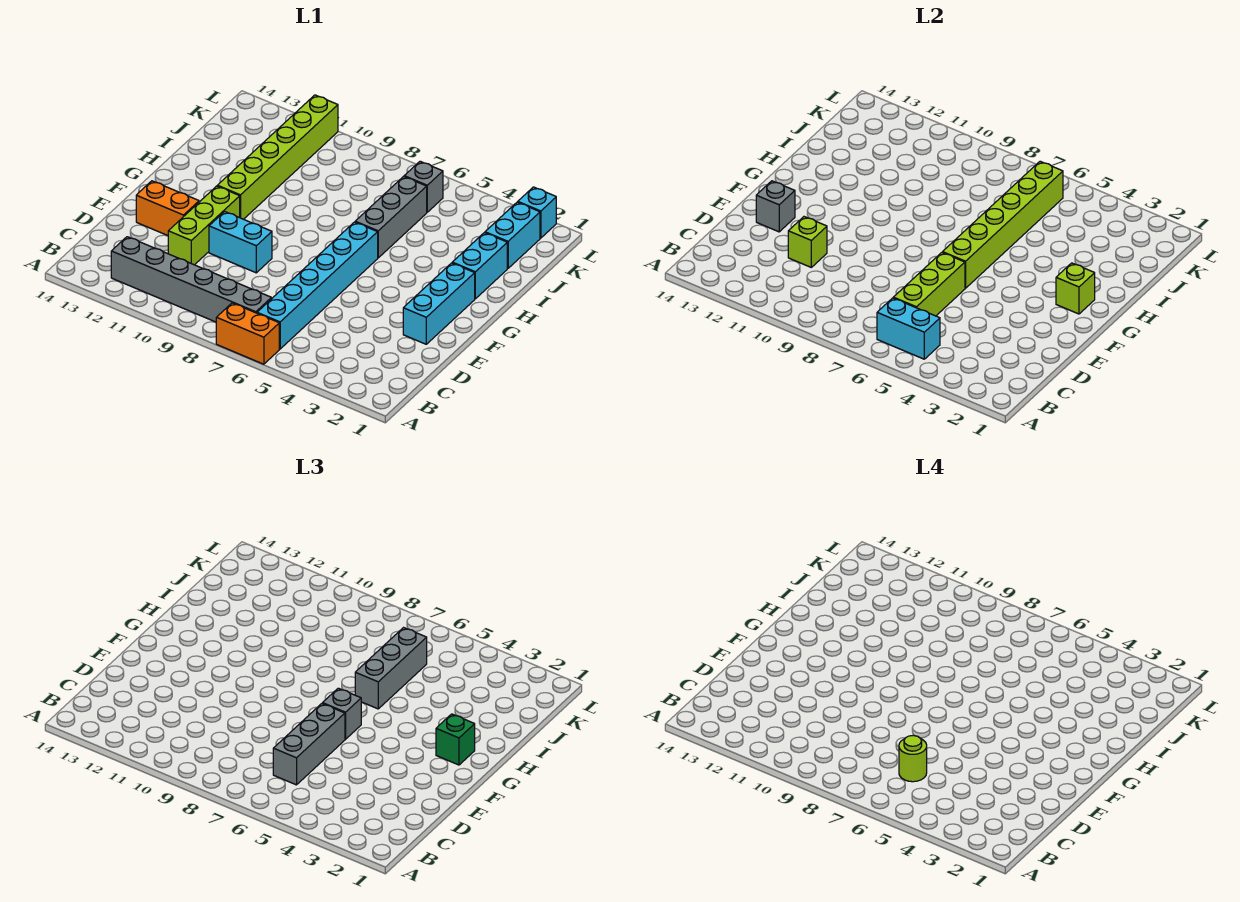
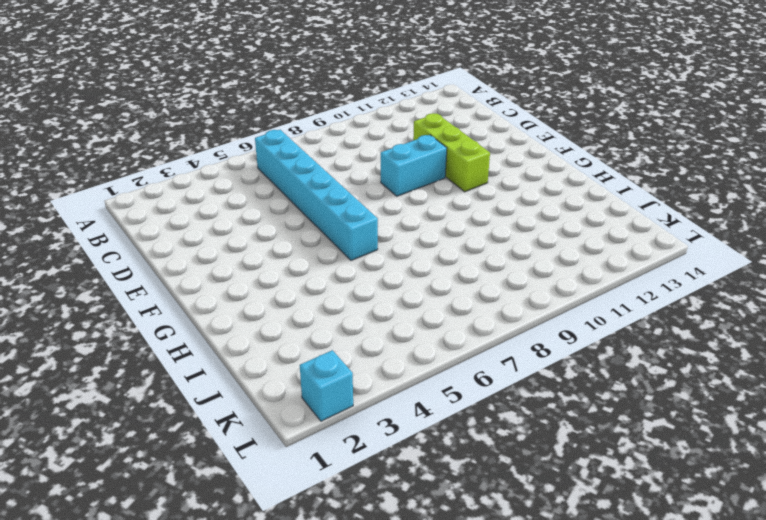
none -> orange brick A6:A7 level 1
none -> grey brick B7:B12 level 1
none -> cyan brick E2:G2 level 1

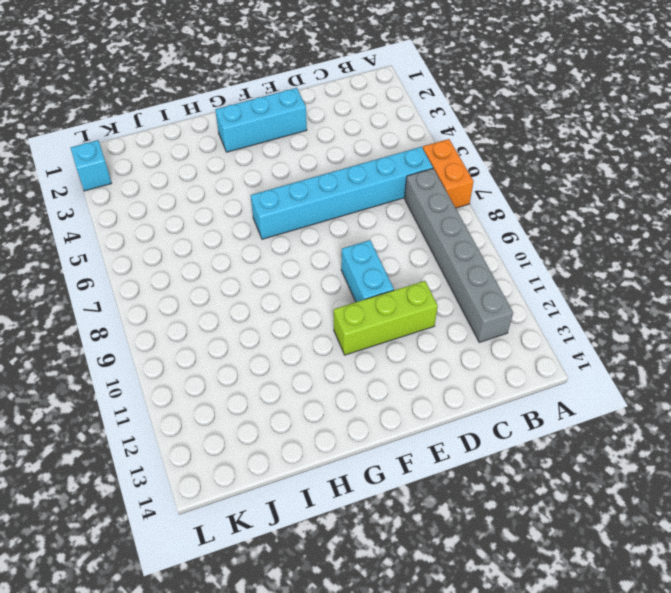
none -> orange brick E12:E13 level 1
none -> lime brick G11:L11 level 1
none -> cyan brick H2:I2 level 1

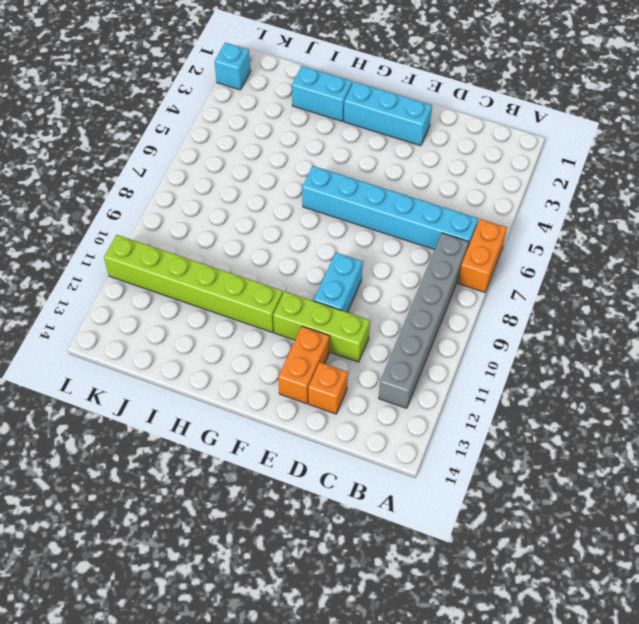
orange brick D13 level 1 -> none
none -> grey brick H6:J6 level 1
none -> cyan brick J2:K2 level 1
none -> grey brick K6 level 1

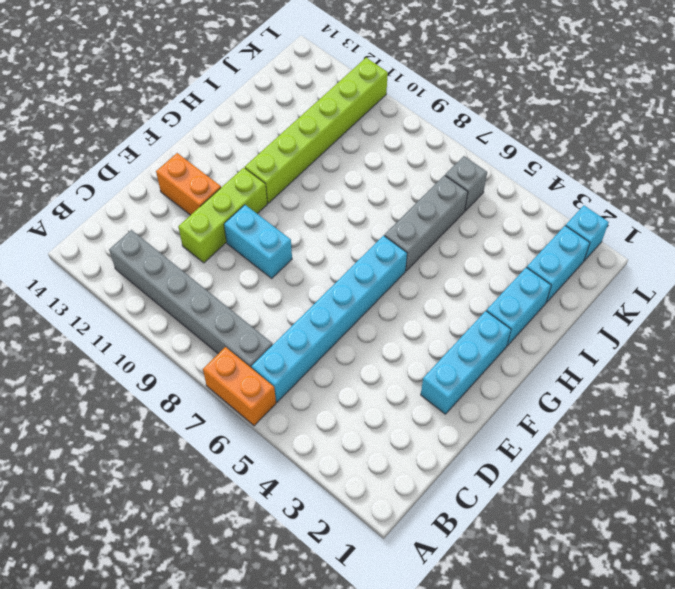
none -> cyan brick B5:B6 level 2
none -> lime brick C6:E6 level 2
none -> lime brick D11 level 2

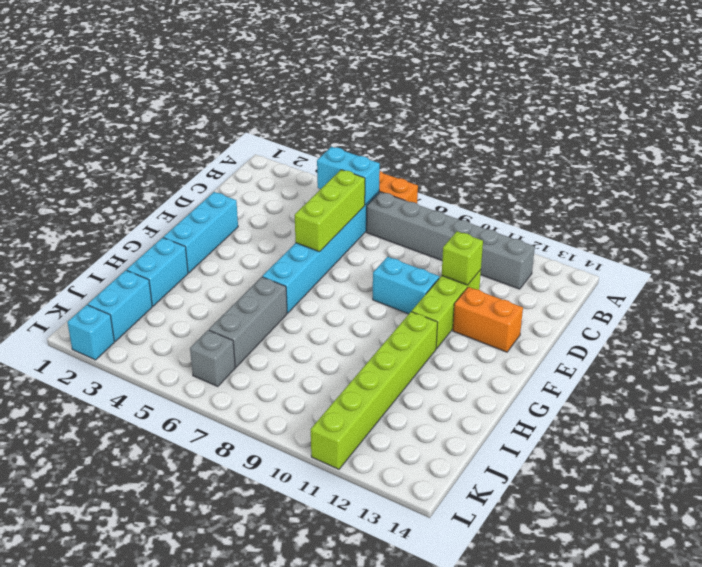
none -> grey brick E13 level 2
none -> lime brick F6:K6 level 2
none -> lime brick G2 level 2

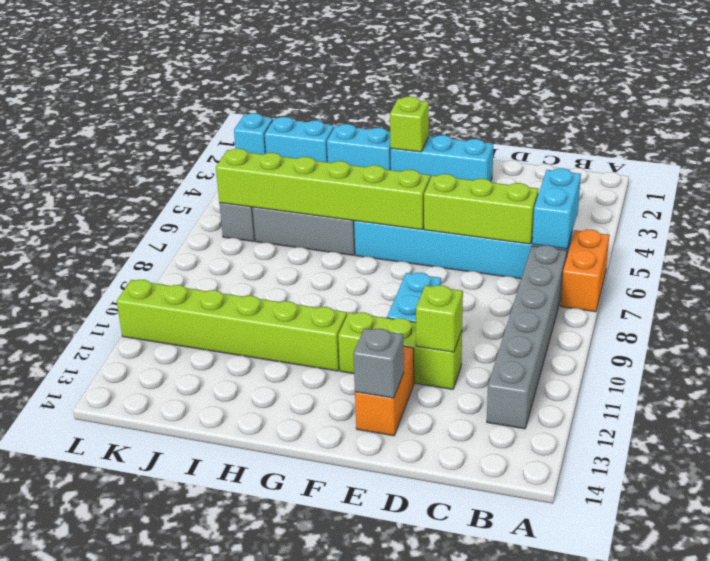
none -> grey brick C6:E6 level 3
none -> grey brick F6 level 3
none -> green brick G2 level 3

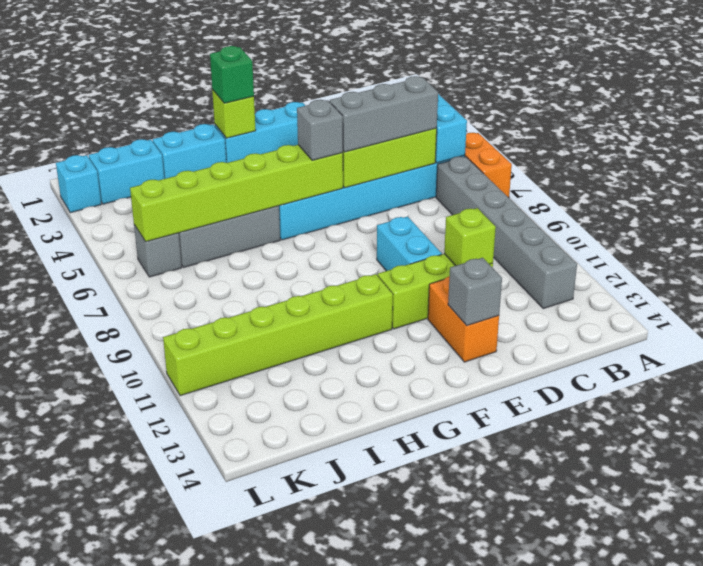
none -> grey brick H6:J6 level 3
none -> lime round brick C6 level 4

